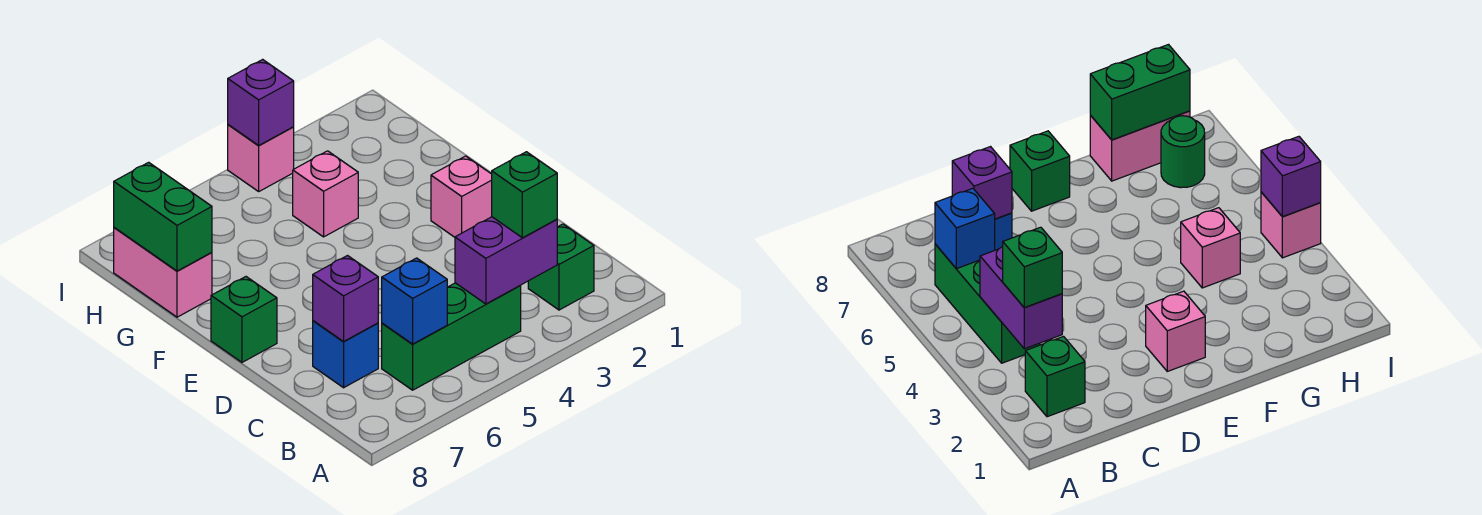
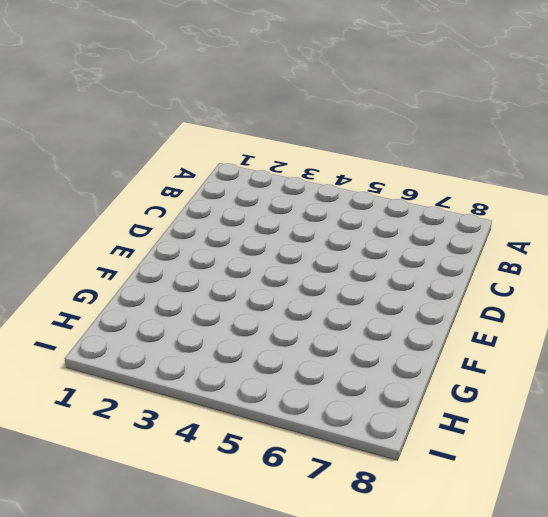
none -> green brick B2 level 1
none -> green brick B4:B6 level 1
none -> blue brick C7 level 1

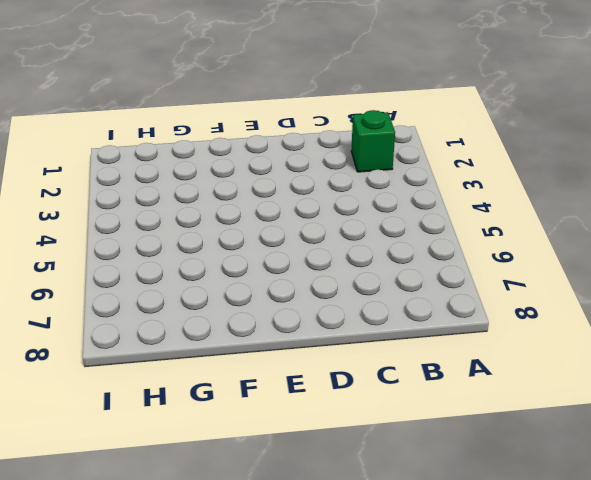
none -> green brick B4:B6 level 1
none -> blue brick C7 level 1
none -> pink brick E2 level 1

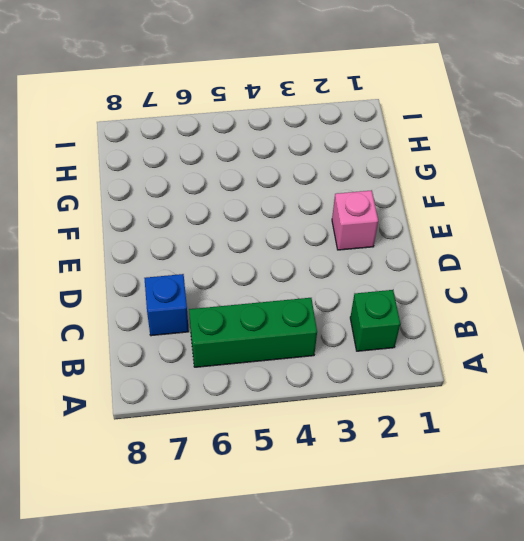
none -> green brick E8 level 1
none -> pink brick G4 level 1
none -> pink brick G8:H8 level 1

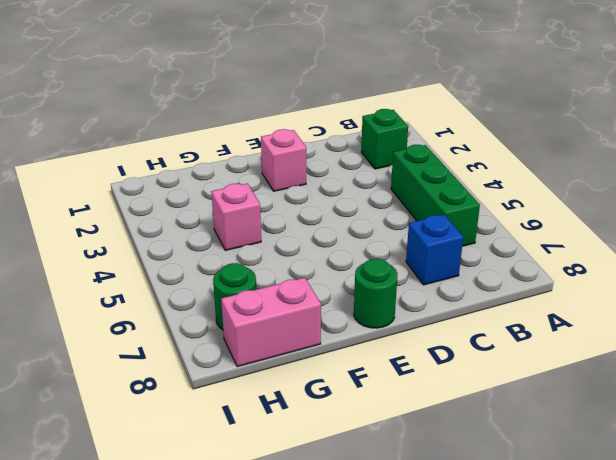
green round brick E8 level 1 -> green brick E8 level 1
none -> pink brick I4 level 1
none -> purple brick B3:B4 level 2
none -> blue brick B6 level 2

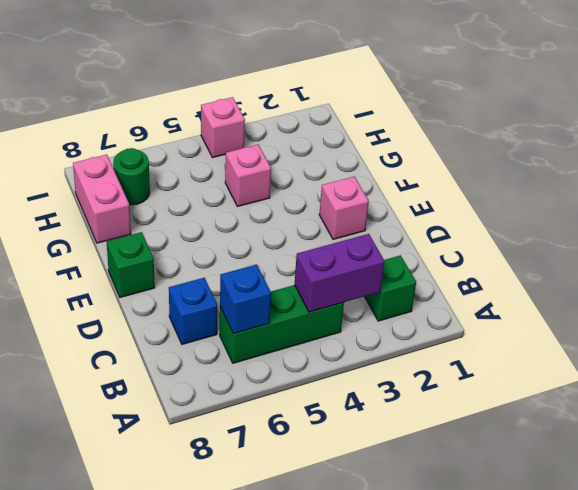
none -> purple brick C7 level 2
none -> green brick G8:H8 level 2
none -> purple brick I4 level 2

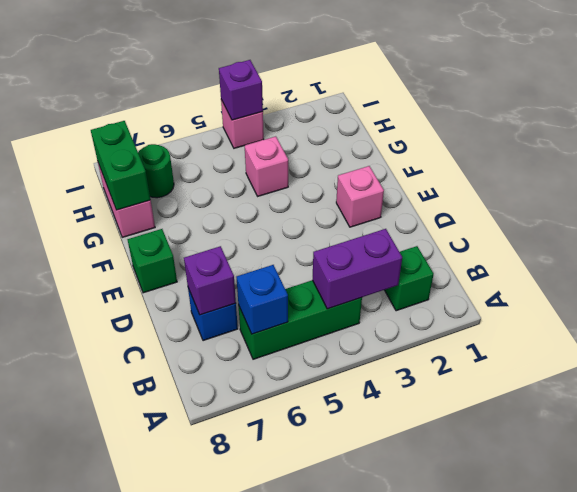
none -> green brick B3 level 3

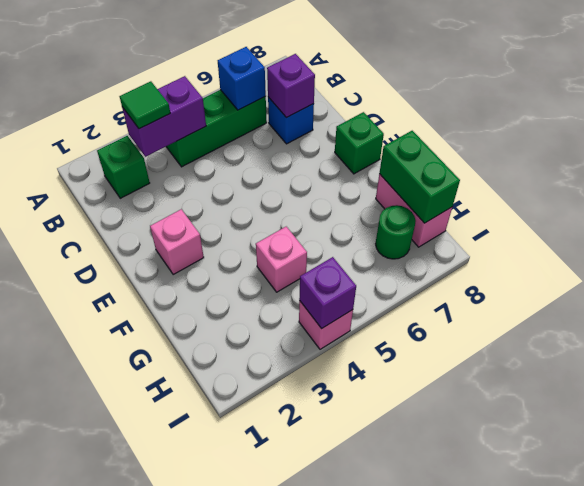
green tile B3 level 3 -> green brick B3 level 3

